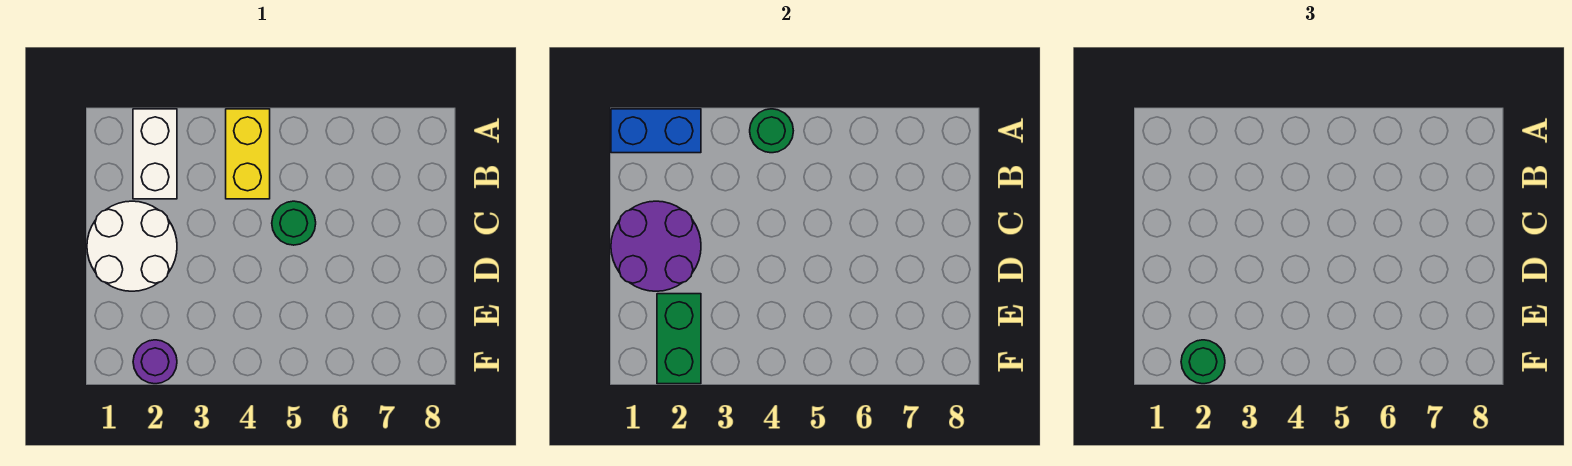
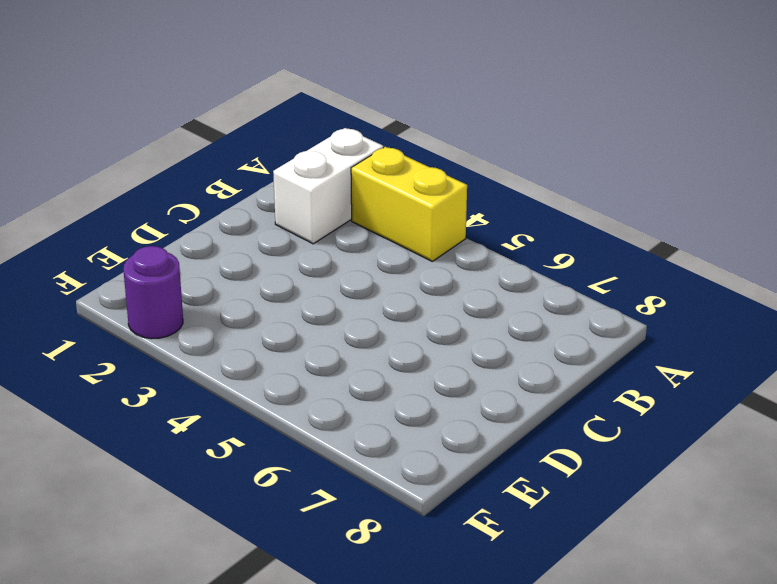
yellow brick A3:A4 level 1 -> yellow brick A4:B4 level 1
none -> white round brick C1:D2 level 1
none -> green round brick C5 level 1

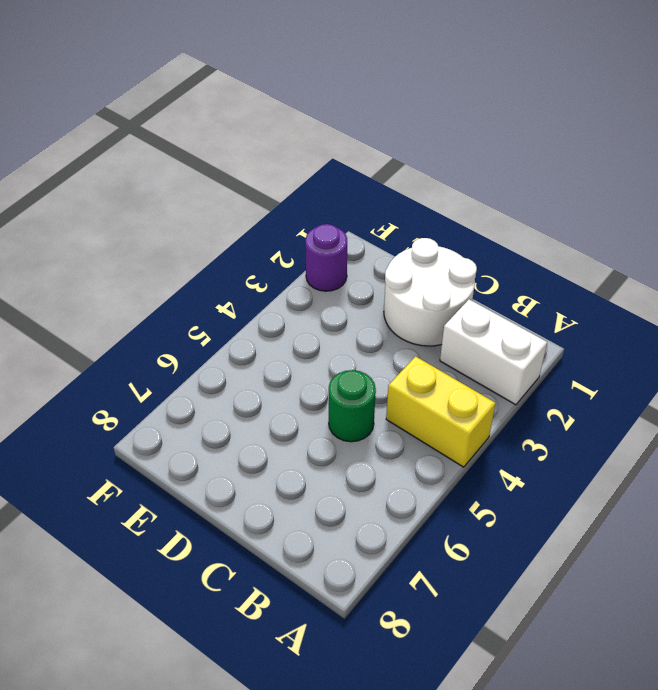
none -> blue brick A1:A2 level 2
none -> green round brick A4 level 2

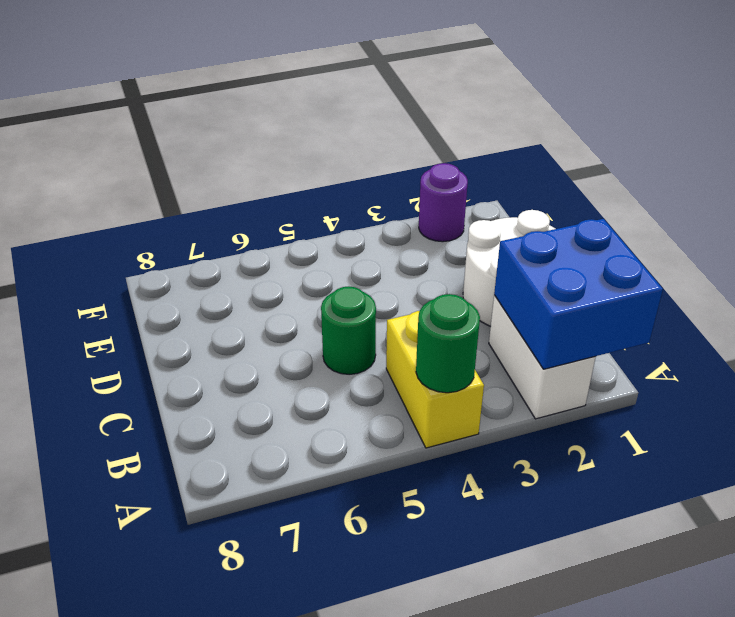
blue brick A1:B2 level 2 -> blue brick A1:A2 level 2
none -> purple round brick C1:D2 level 2
none -> green brick E2:F2 level 2

